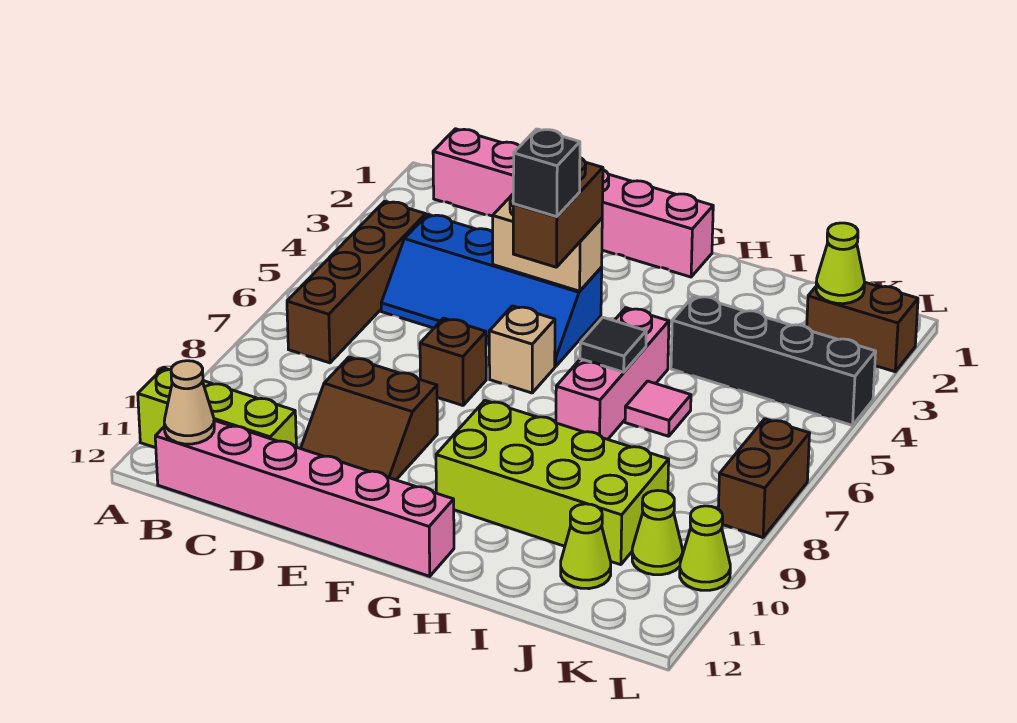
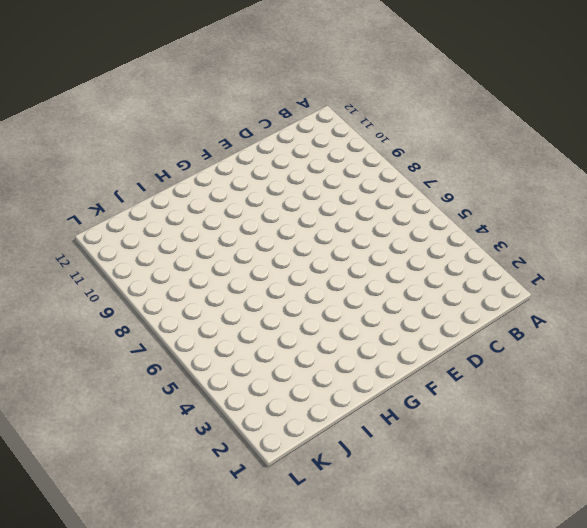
none -> lime brick A11:C11 level 1
none -> pink brick B1:G1 level 1
none -> brown brick B4:B7 level 1

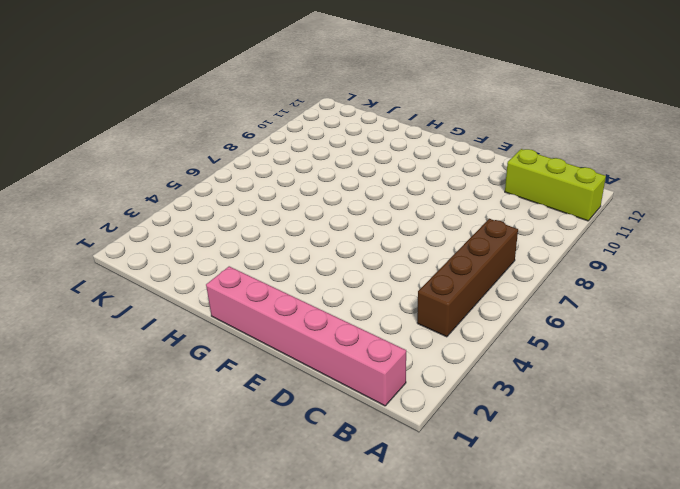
none -> pink brick B12:G12 level 1
none -> blue slope C4:F5 level 1 top 4
none -> brown slope D9:E10 level 1 top 9

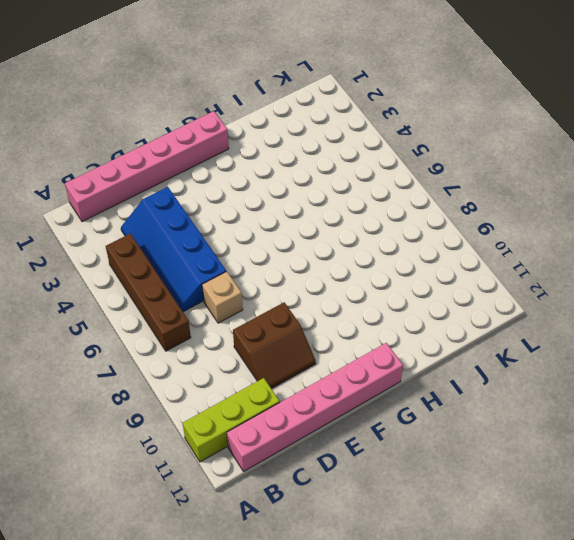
blue slope C3:D6 level 1 top D -> blue slope C4:F5 level 1 top 4
tan brick D7 level 1 -> tan brick F6 level 1
none -> brown brick E7 level 1
none -> lime brick G9:J10 level 1
none -> pink brick H5:H7 level 1

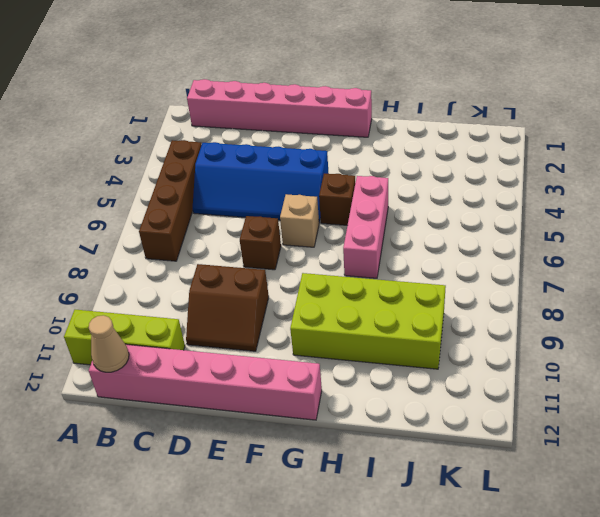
brown brick G5 level 1 -> none
none -> black brick I4:L4 level 1
none -> pink tile I6 level 1
none -> lime cone J11 level 1

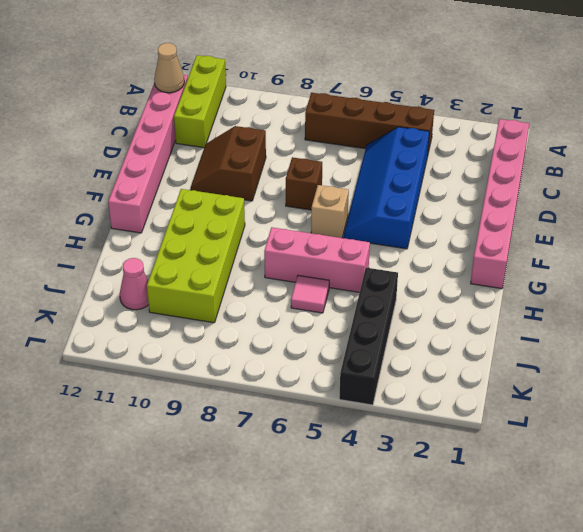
pink cone J11 level 1 -> lime cone J11 level 1
none -> brown brick K2:L2 level 1
none -> lime cone K10 level 1
none -> brown brick L7:L8 level 1

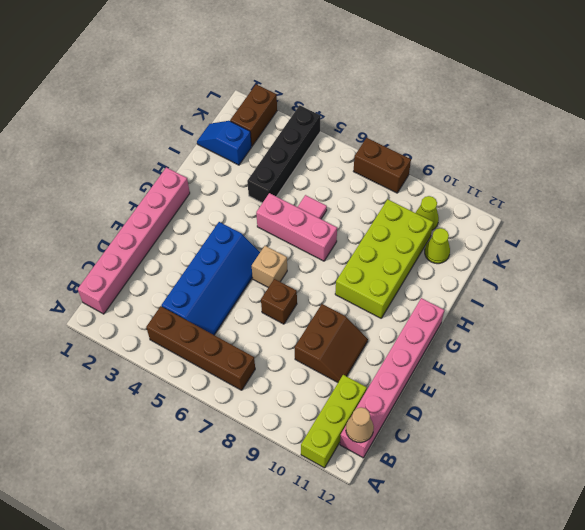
blue slope J1:J2 level 1 top 2 -> none
none -> lime cone L10 level 1
none -> tan brick E4:F4 level 2
none -> black tile H6 level 2

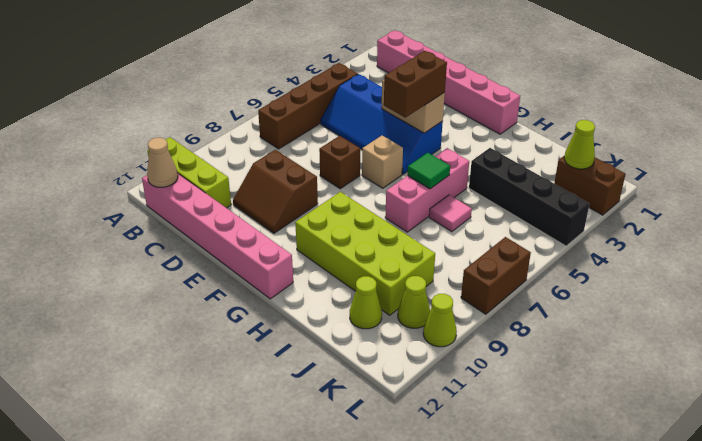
green tile H6 level 2 -> black tile H6 level 2
none -> black brick F5 level 4

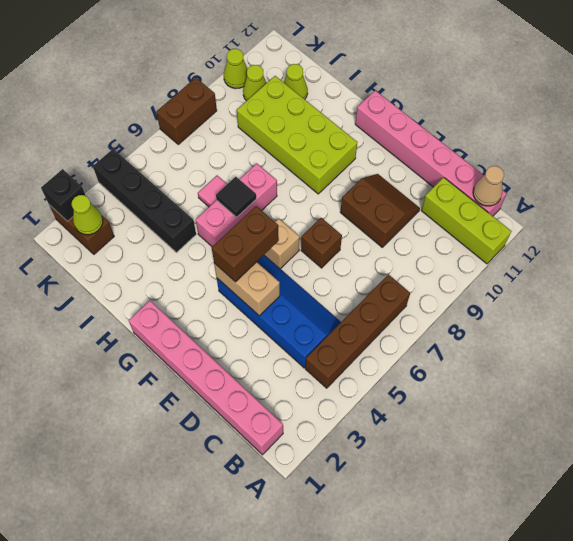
black brick L2 level 2 -> black brick F5 level 4

